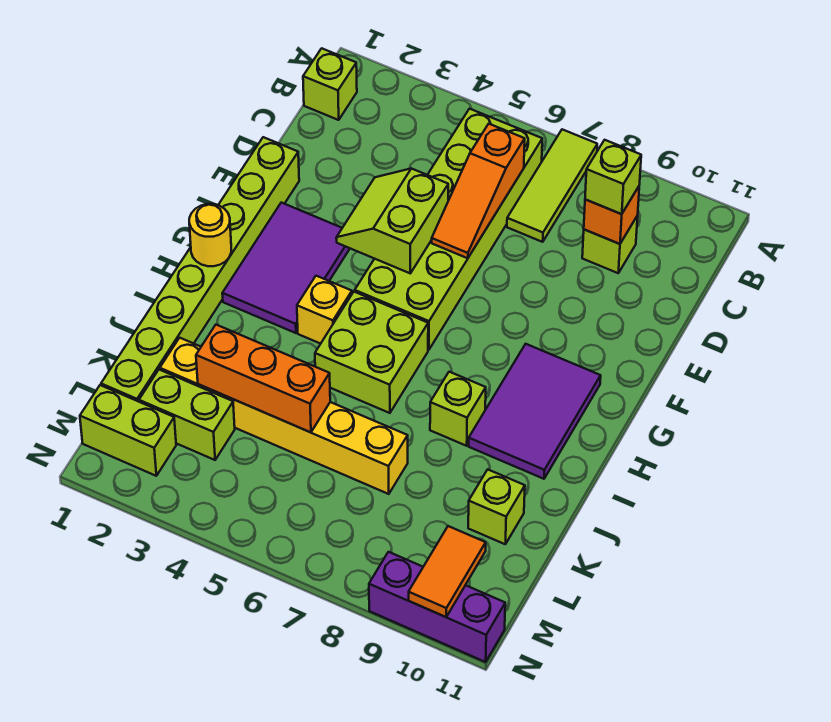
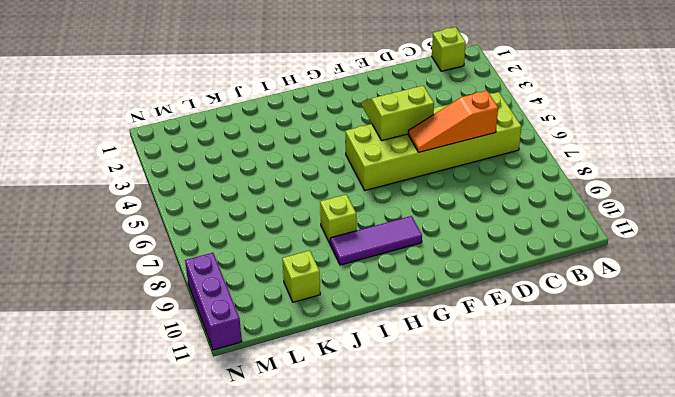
purple tile G9:I9 level 1 -> purple tile G9:I10 level 1
none -> lime tile A7:C7 level 1
none -> lime brick C9 level 1
none -> lime brick E1:L1 level 1

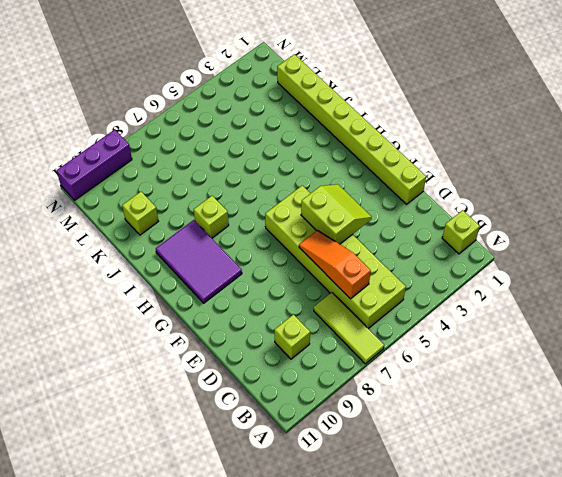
none -> purple tile F2:H3 level 1
none -> yellow brick H4 level 1
none -> lime brick H5:I6 level 1

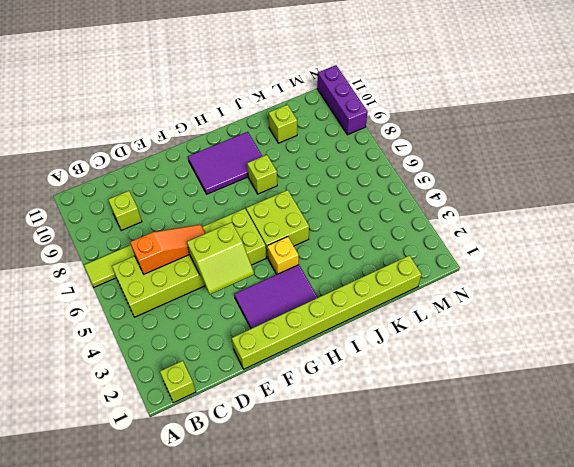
none -> yellow brick K2:K7 level 1
none -> lime brick L2:L3 level 1
none -> lime brick M1:M2 level 1

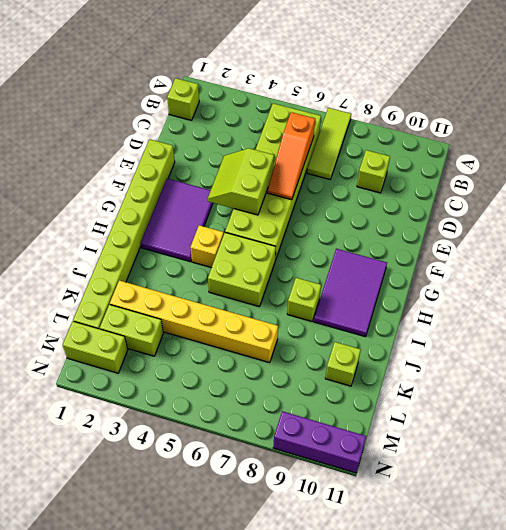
none -> orange brick C9 level 2
none -> yellow round brick H1 level 2
none -> orange brick K3:K5 level 2

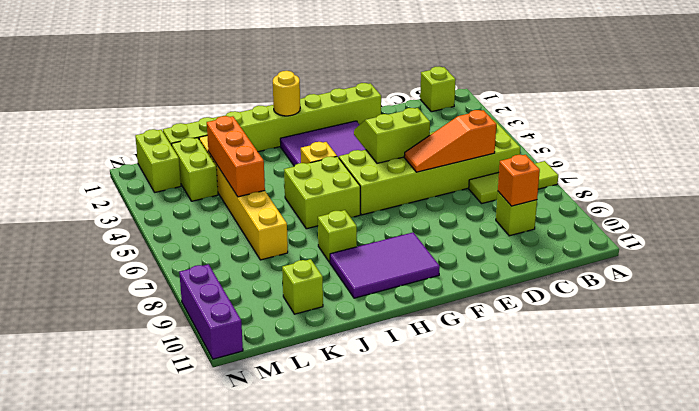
none -> orange tile M10:N10 level 2
none -> lime brick C9 level 3

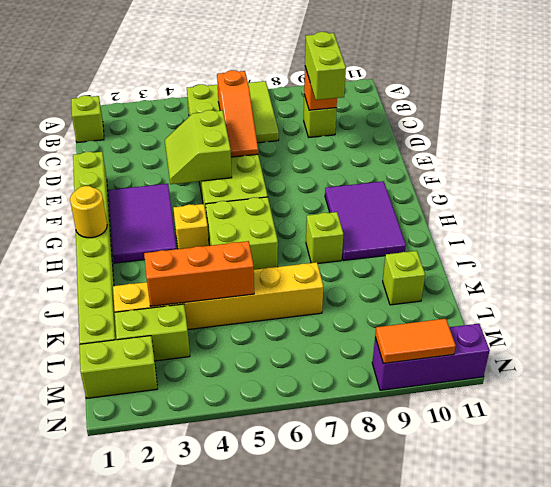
lime brick C9:D9 level 3 -> lime brick C9 level 3
orange tile N9:N10 level 2 -> orange tile M10:N10 level 2

